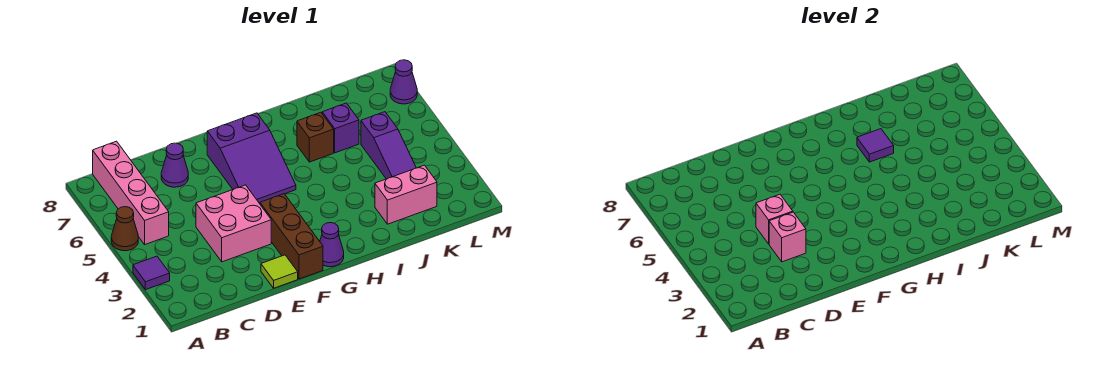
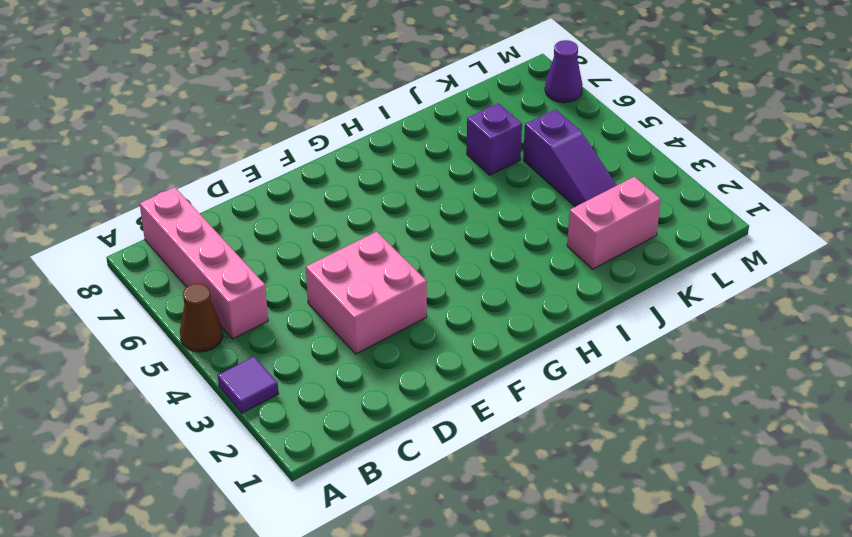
none -> purple cone D7 level 1
none -> lime tile E1 level 1
none -> brown brick F1:F3 level 1

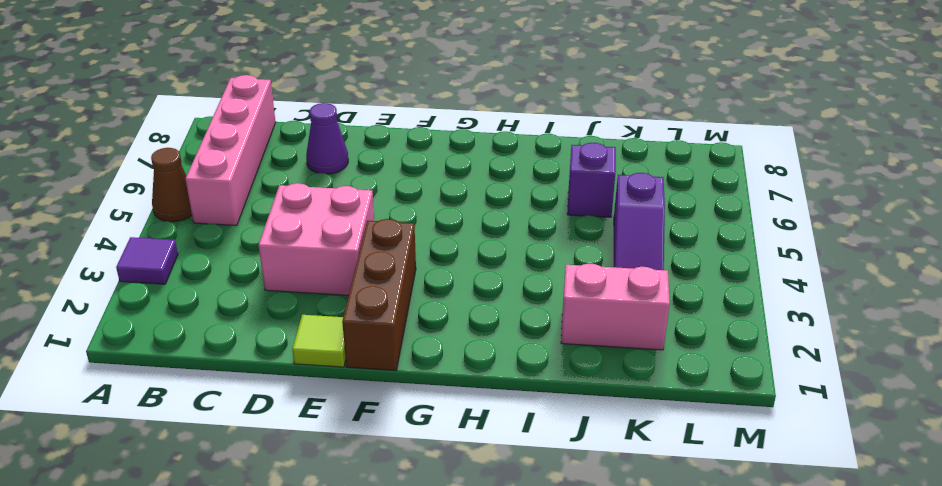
none -> purple slope F5:G7 level 1 top 7
none -> purple cone G1 level 1
none -> brown brick I6 level 1

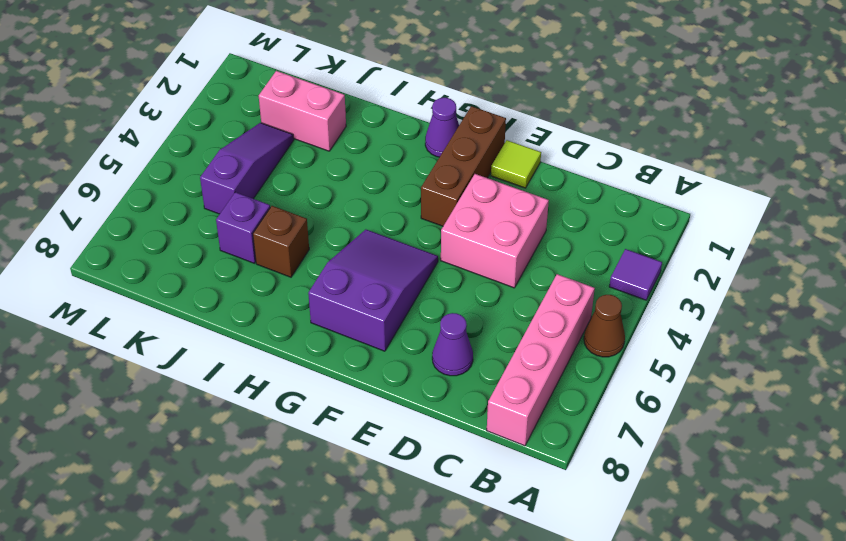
none -> purple cone M7 level 1
none -> pink brick D3 level 2
none -> pink brick D4 level 2

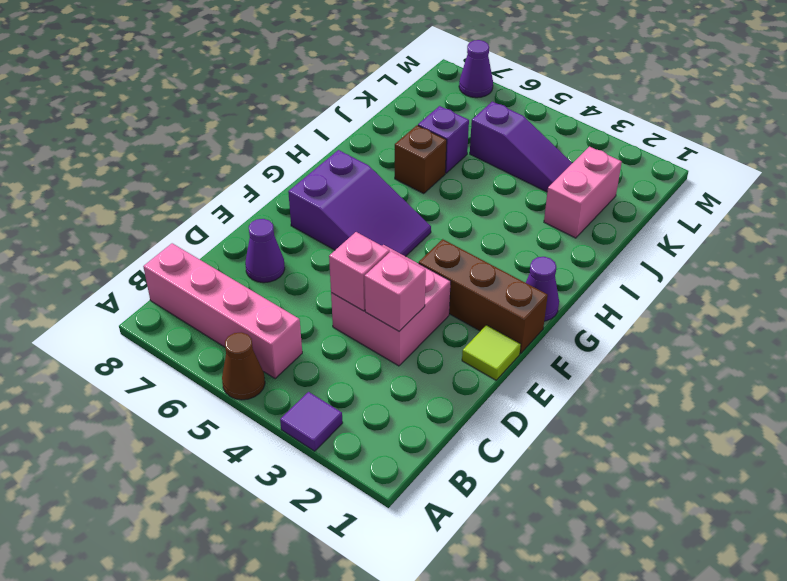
none -> purple tile I6 level 2

